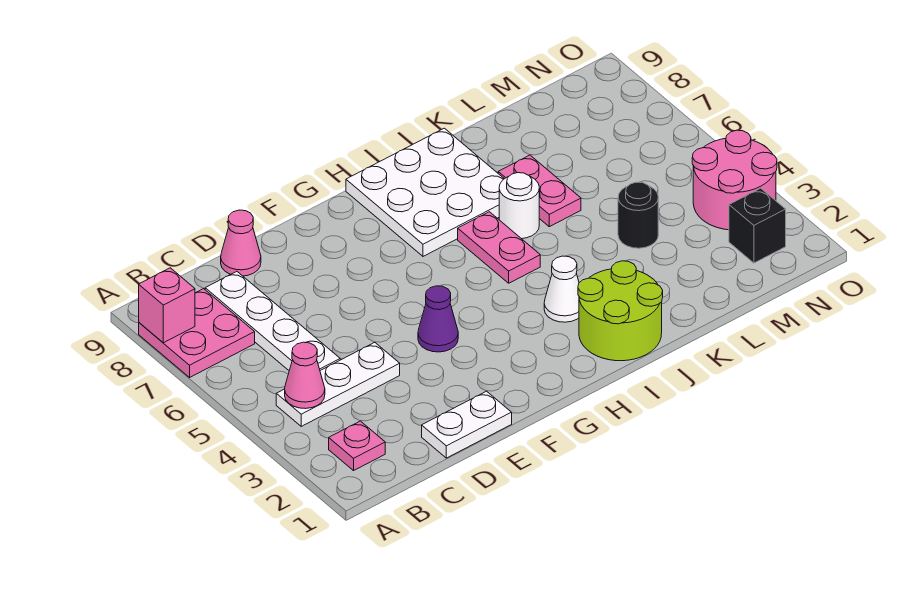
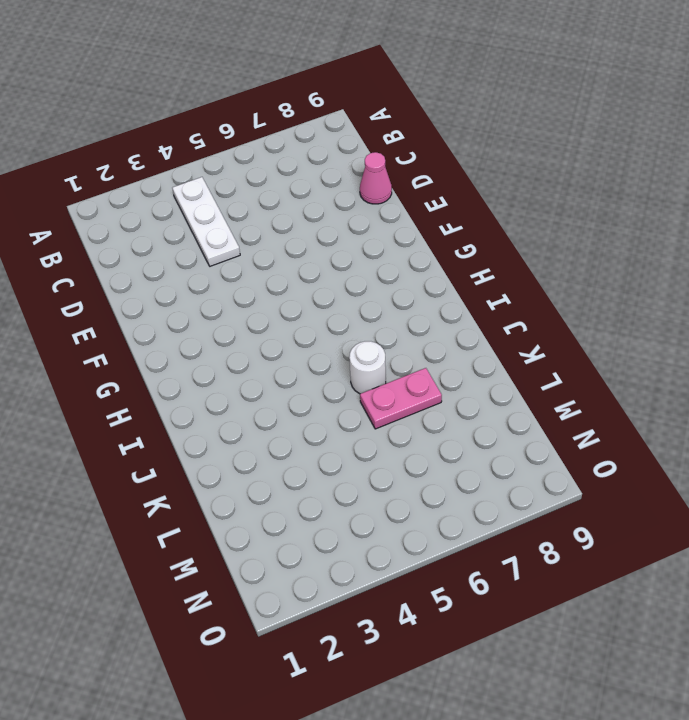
none -> pink plate A7:B8 level 1
none -> pink plate B2 level 1
none -> white plate C5:C8 level 1

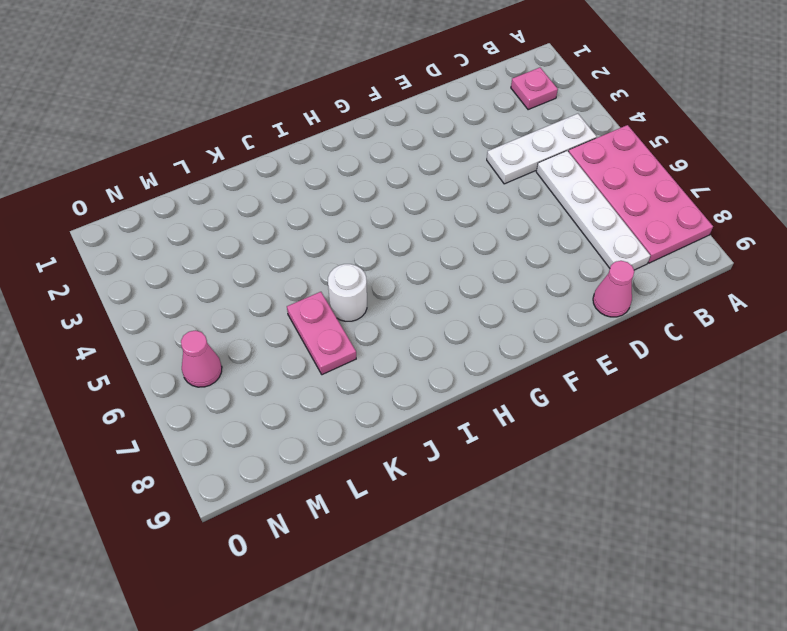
pink plate A5:B8 level 1 -> pink plate A7:B8 level 1
pink cone N6 level 1 -> pink cone B4 level 2
none -> white plate D1:E1 level 1
none -> purple cone F4 level 1
none -> white plate H7:J9 level 1

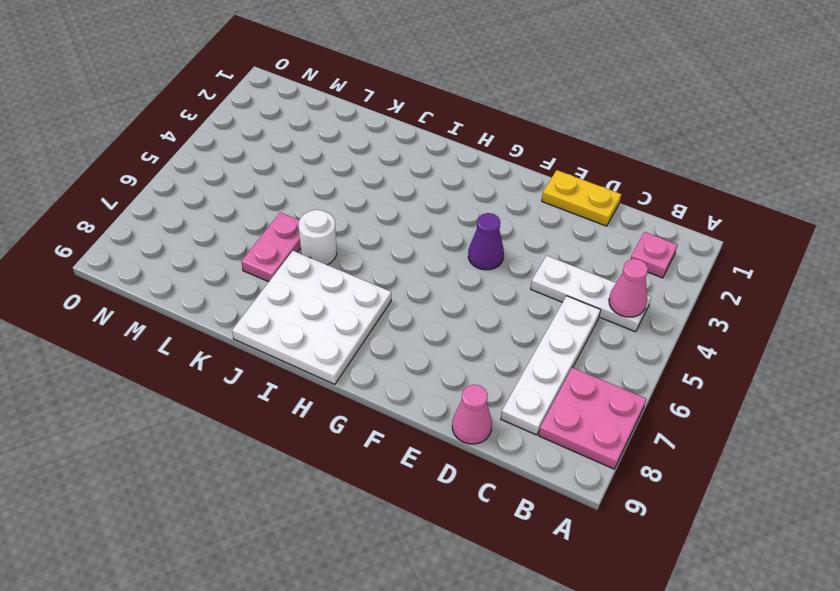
yellow plate D1:E1 level 1 -> white plate D1:E1 level 1
none -> lime round brick I1:J2 level 1
none -> white cone I3 level 1
none -> pink plate I5:I6 level 1

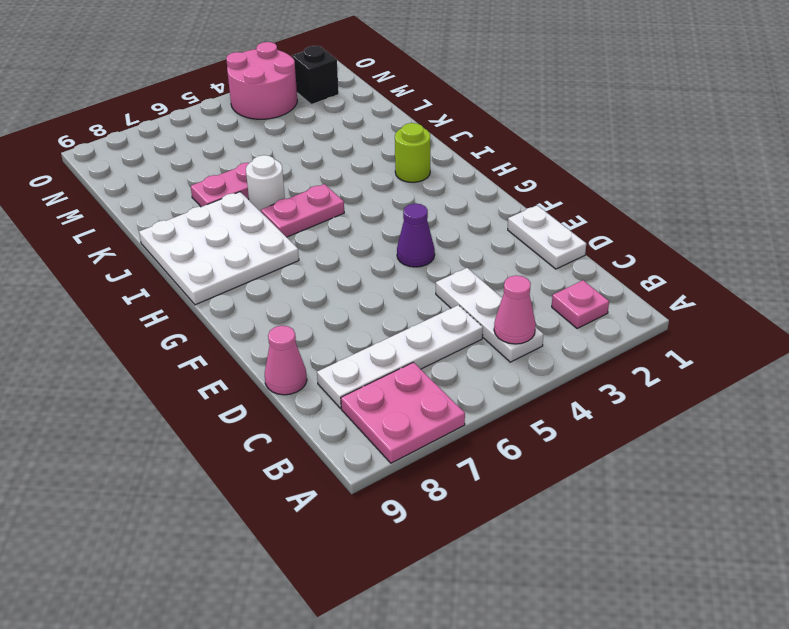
lime round brick I2 level 1 -> lime round brick I1:J2 level 1
none -> white cone I3 level 1
none -> black round brick L4 level 1
none -> pink brick A8 level 2

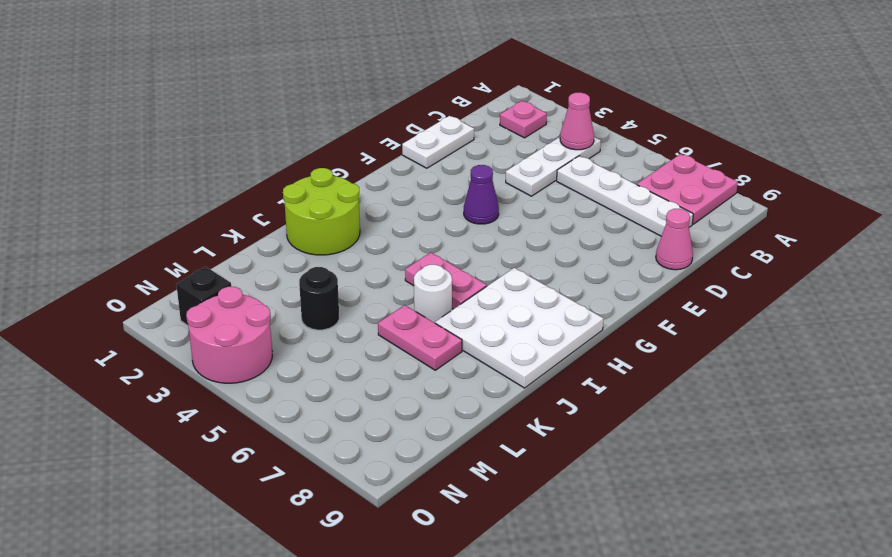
none -> white cone I3 level 1
none -> pink brick A8 level 2

